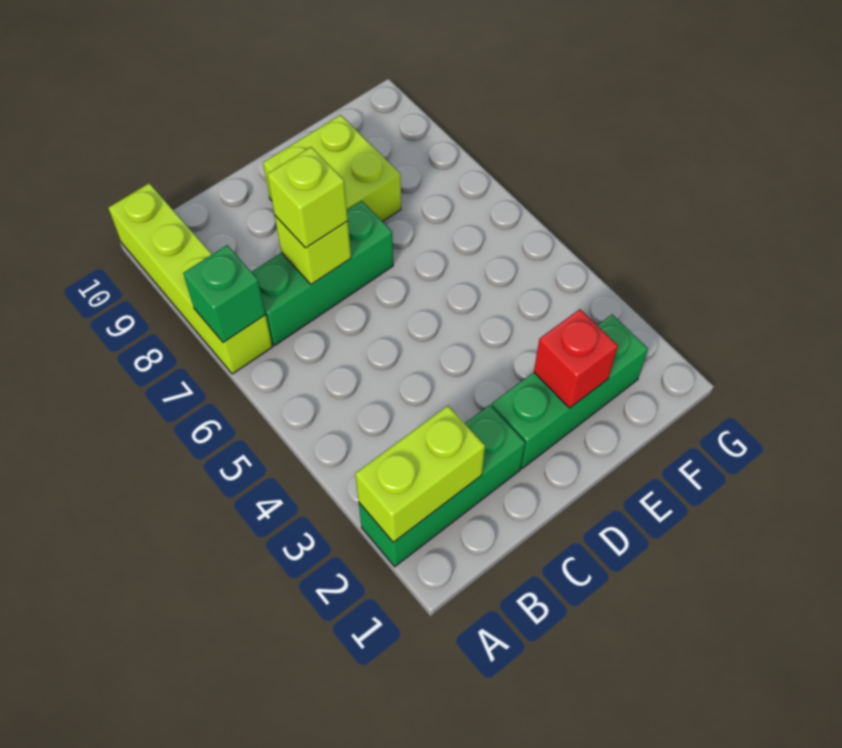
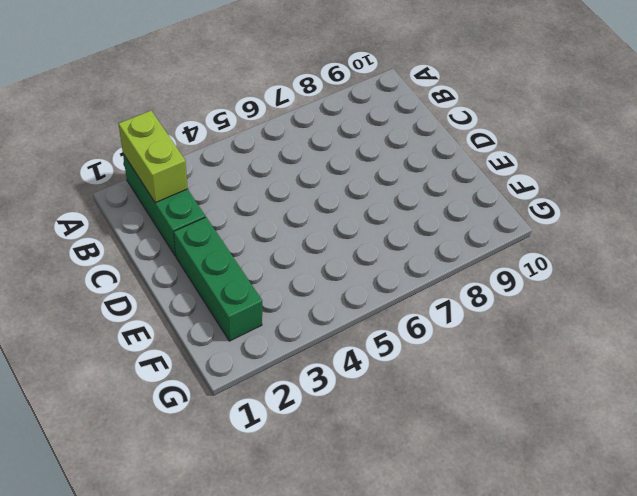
none -> lime brick A7:A10 level 1
none -> green brick B7:D7 level 1

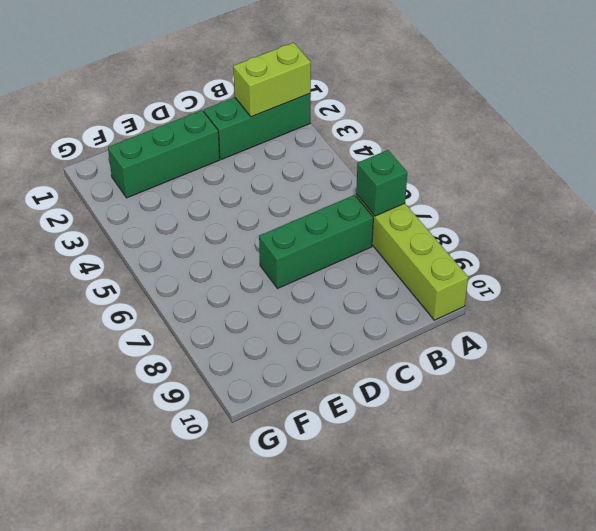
none -> lime brick D8:E9 level 1
none -> lime brick C7 level 2

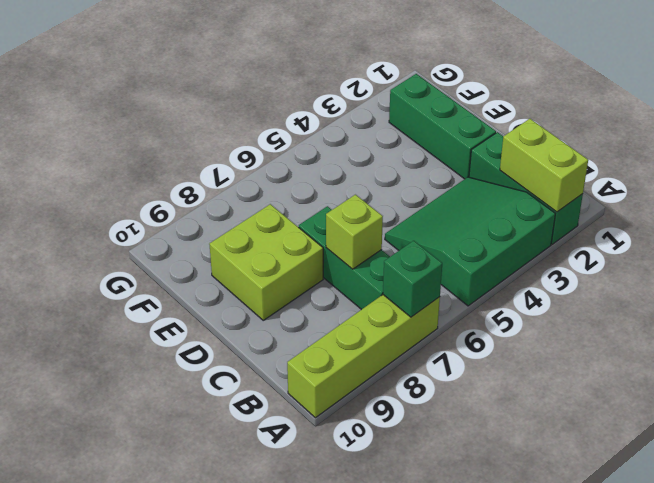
green slope A3:C5 level 1 top A -> none
none -> red brick E2 level 2
none -> lime brick C7 level 3

